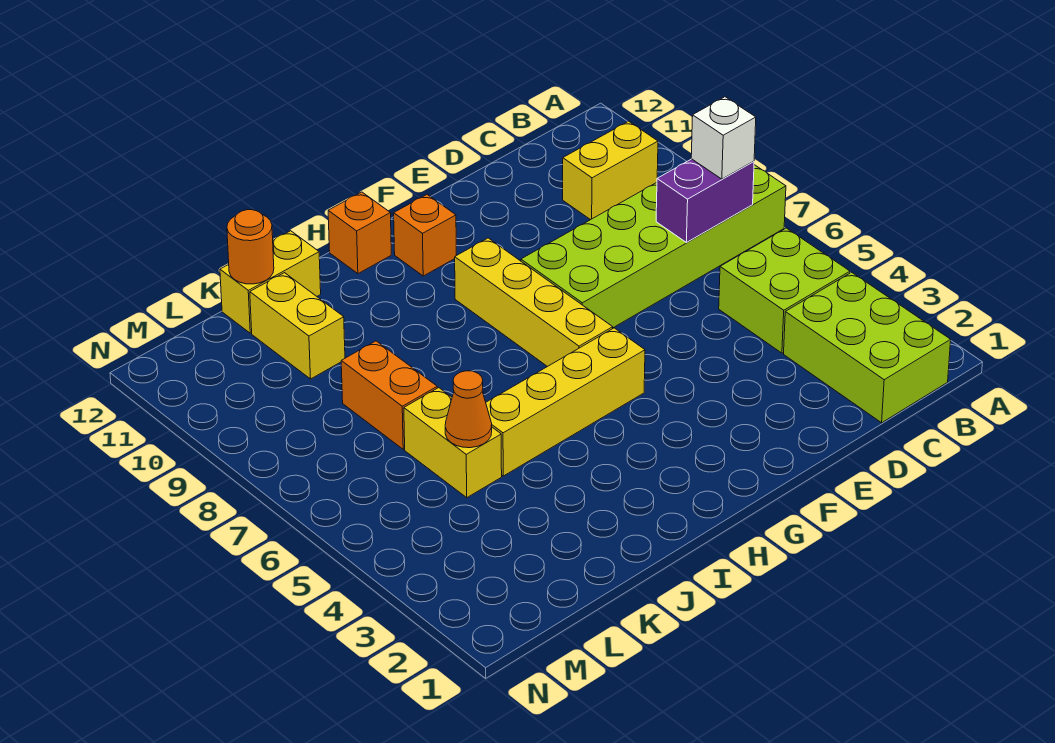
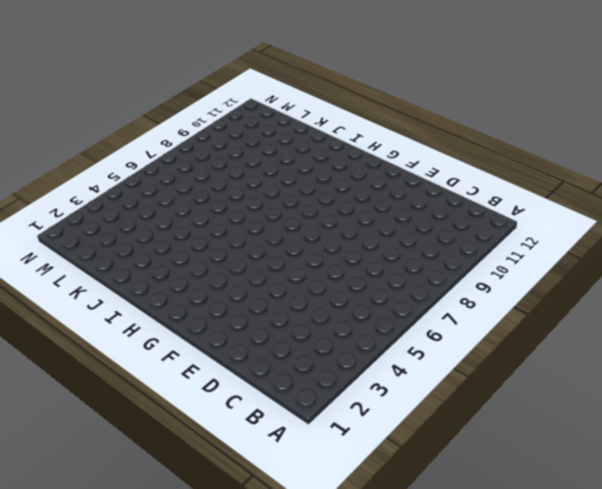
none -> lime brick A7:F8 level 1
none -> lime brick B1:C3 level 1
none -> lime brick B4:C5 level 1

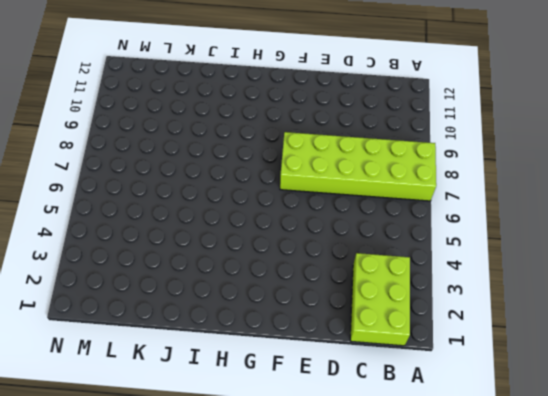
none -> lime brick B4:C5 level 1
none -> yellow brick B10:C10 level 1
none -> yellow brick G5:J5 level 1

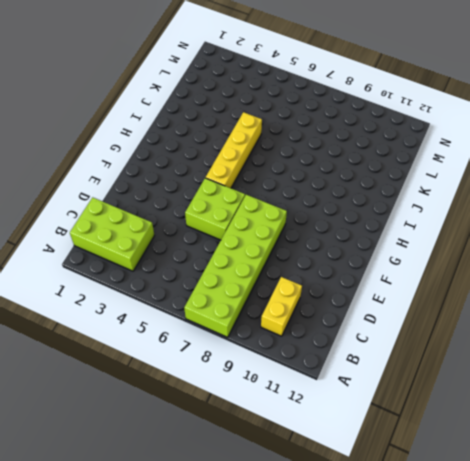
lime brick E5:F6 level 1 -> lime brick B4:C5 level 1
none -> yellow brick G6:G9 level 1
none -> orange brick G11 level 1
none -> orange brick H12 level 1

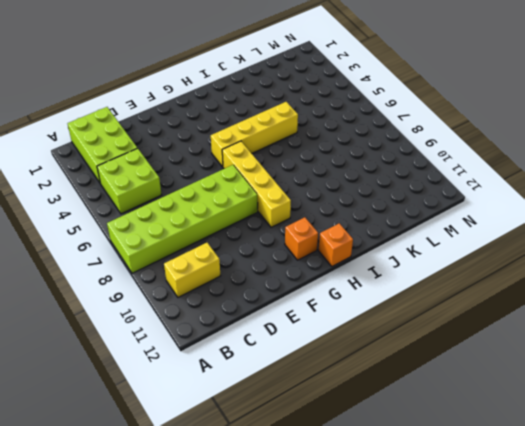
none -> yellow brick J12:K12 level 1
none -> yellow brick K5:K6 level 1
none -> orange brick K7:K8 level 1

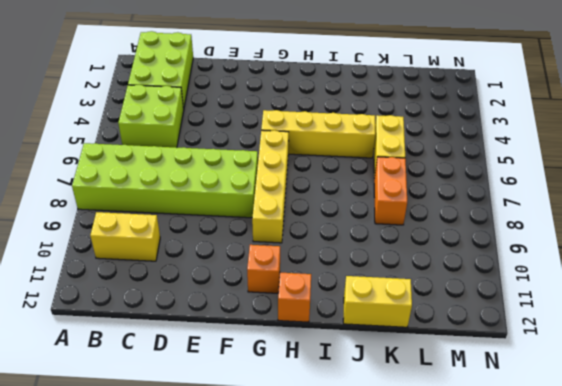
none -> yellow brick K10:K11 level 1
none -> purple brick B7:C7 level 2
none -> orange cone K5 level 2

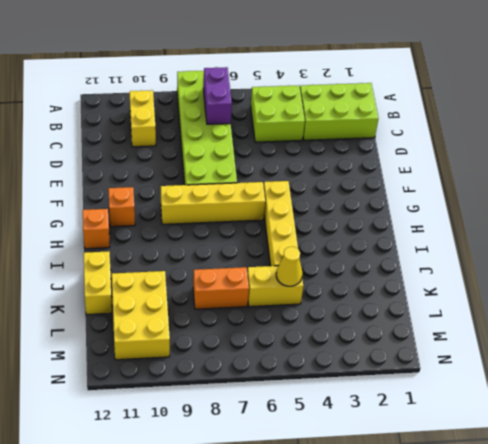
yellow cone K5 level 2 -> orange cone K5 level 2
yellow brick K10:M11 level 1 -> yellow brick K10:K11 level 1
none -> orange round brick K12 level 2
none -> white brick B7 level 3

